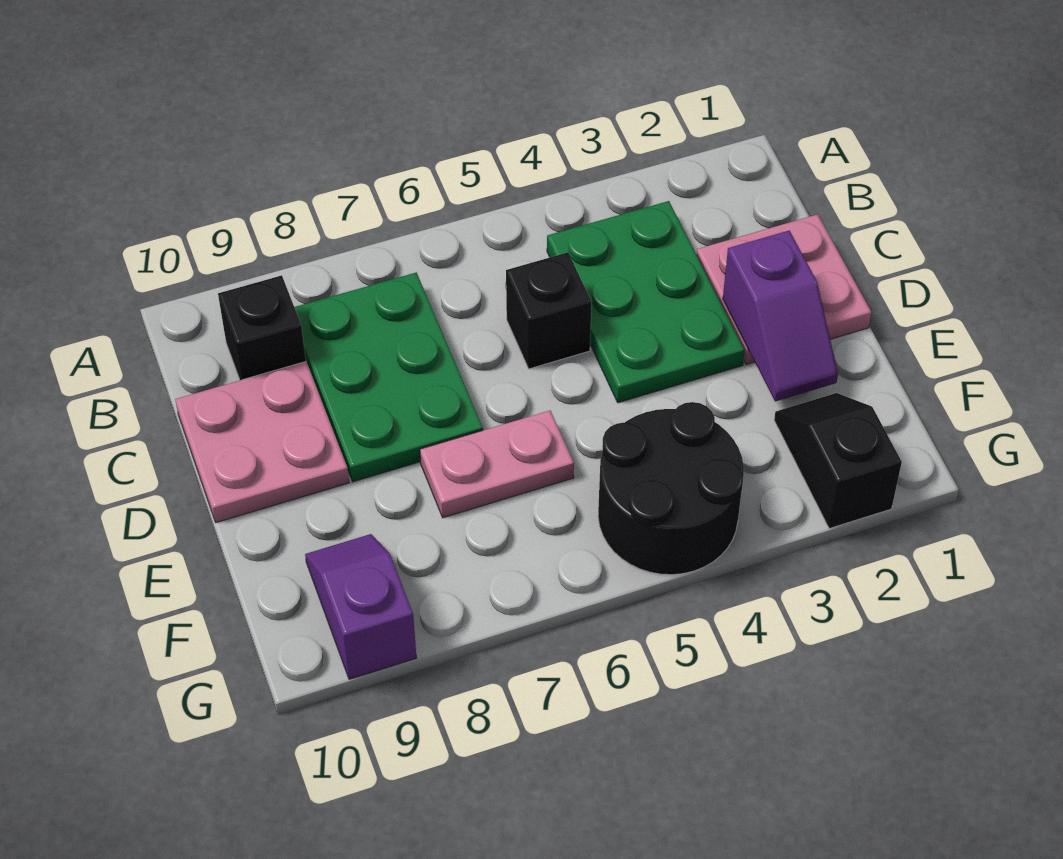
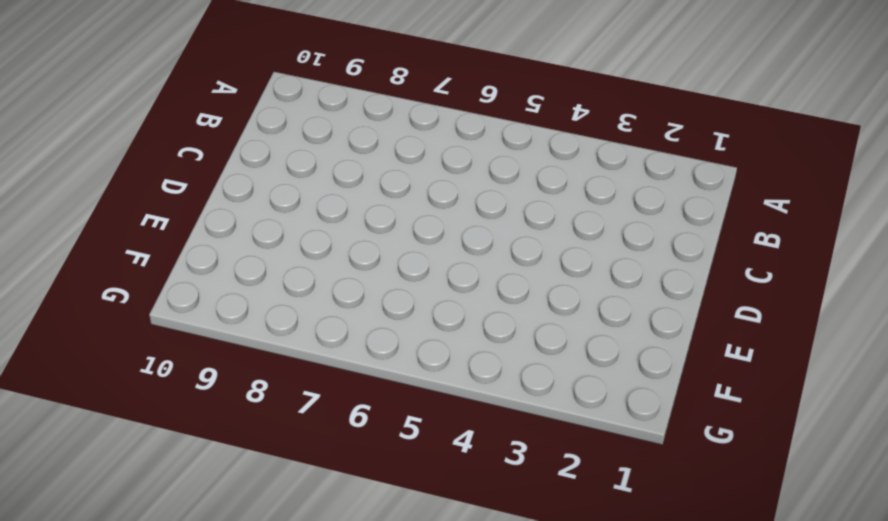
none -> green plate B3:D4 level 1
none -> green plate B7:D8 level 1

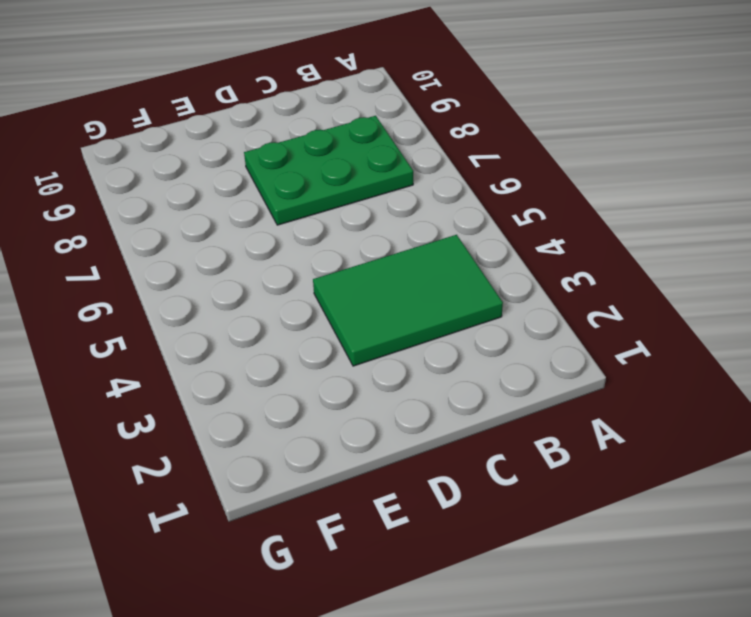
green tile B3:D4 level 1 -> green plate B3:D4 level 1
none -> black brick B9 level 1
none -> pink plate C1:D2 level 1

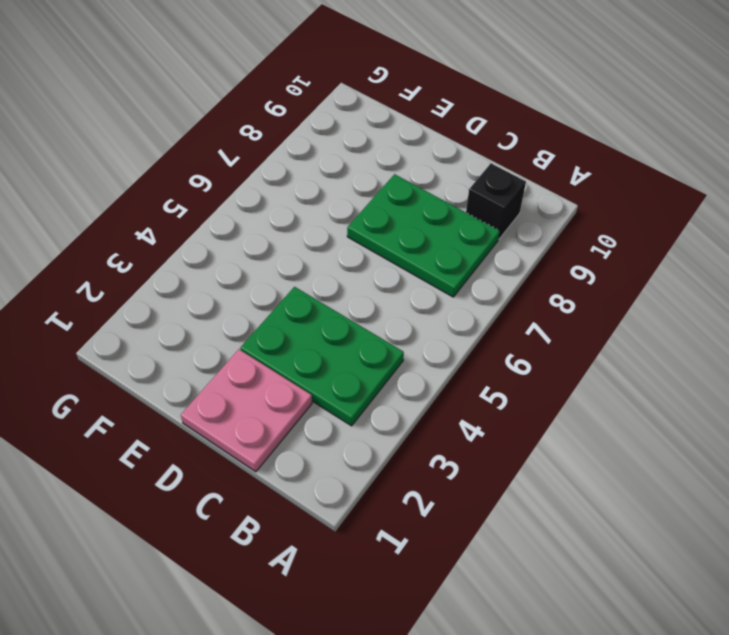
none -> black brick C5 level 1
none -> pink plate C9:D10 level 1

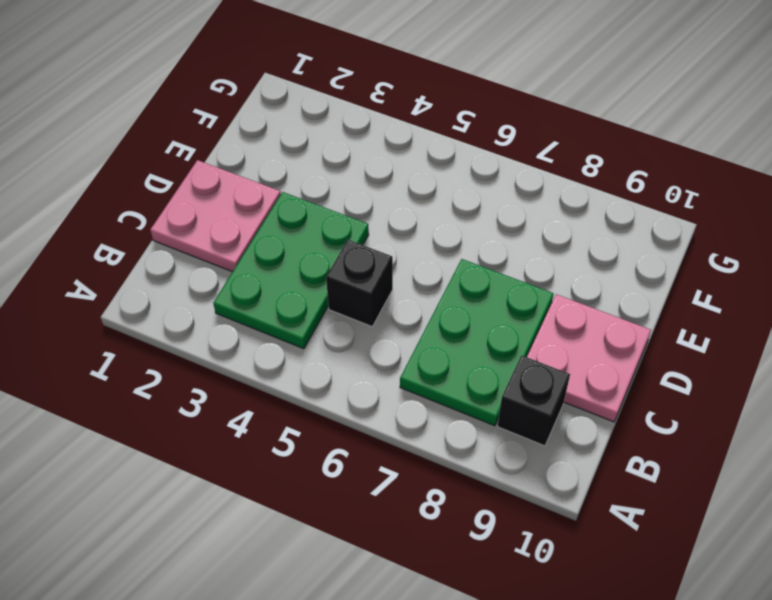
none -> pink plate E6:E7 level 1
none -> black slope F2:G2 level 1 top G

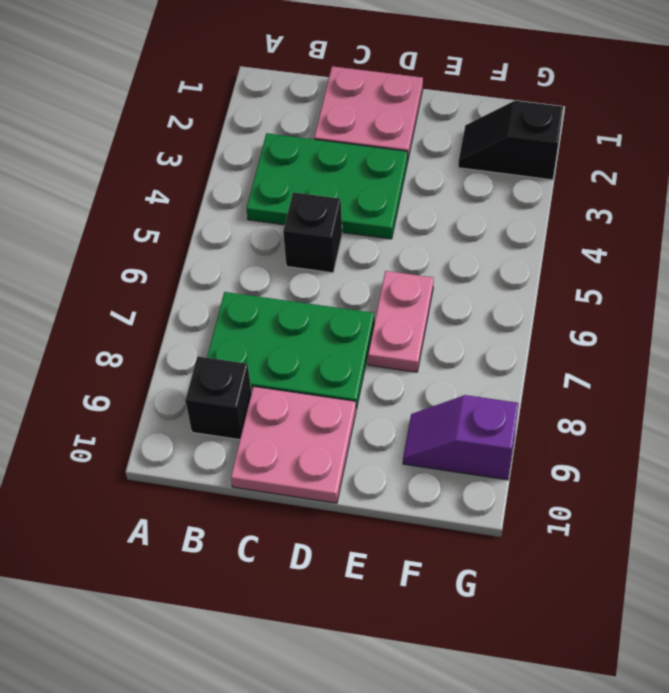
none -> black round brick F4:G5 level 1
none -> purple slope D2:E2 level 2 top D

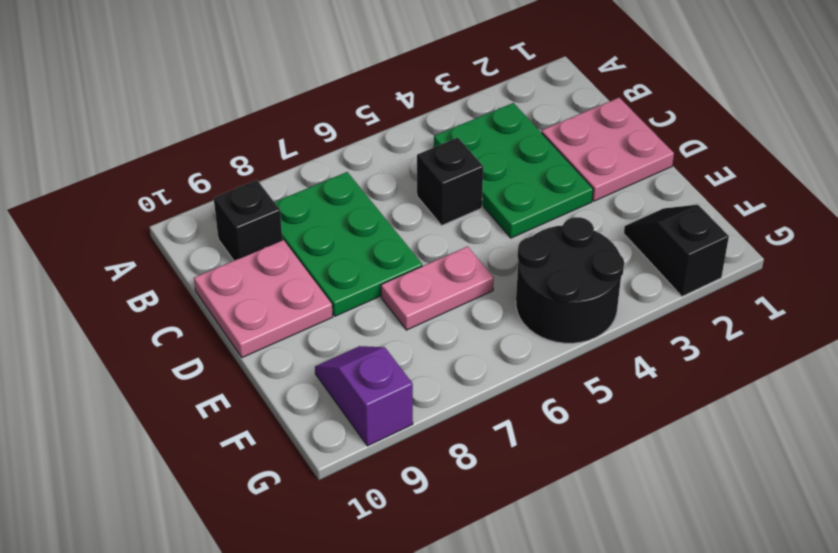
none -> purple slope D2:E2 level 2 top D

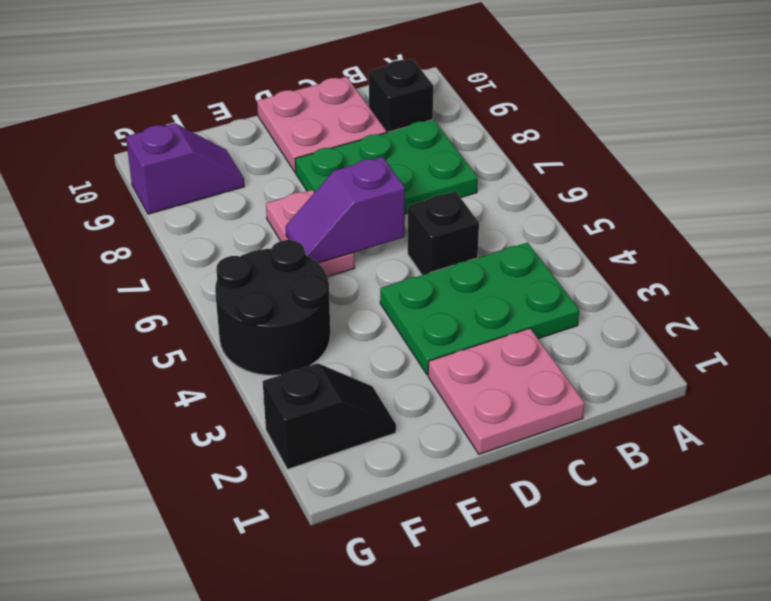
purple slope D6:E6 level 2 top D -> purple slope D2:E2 level 2 top D

